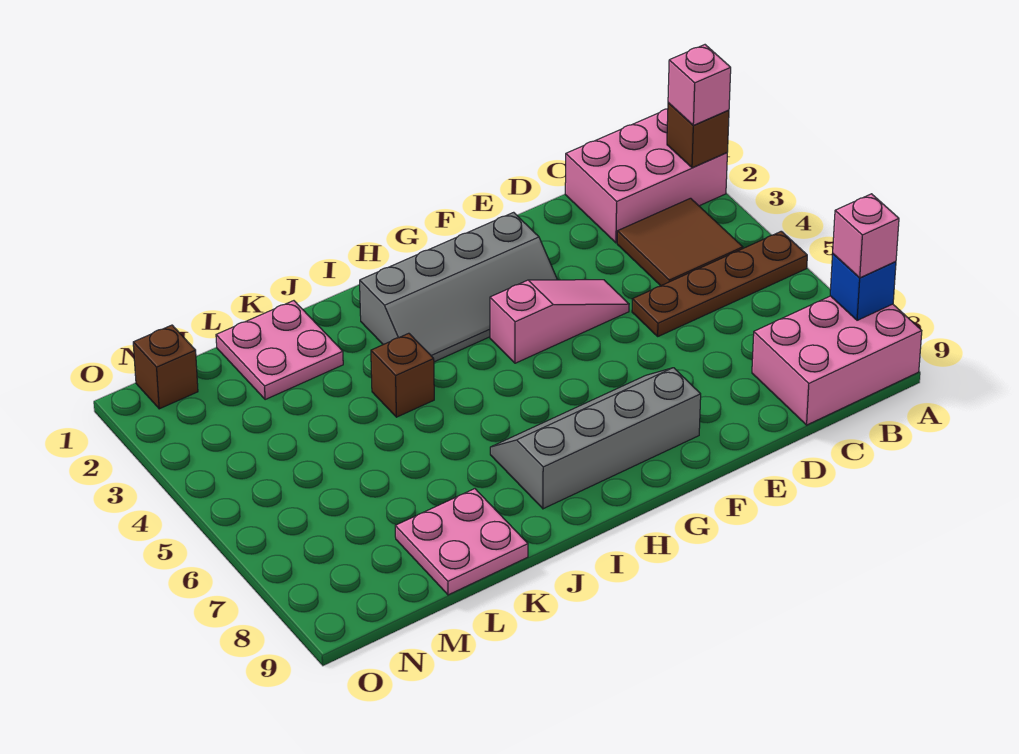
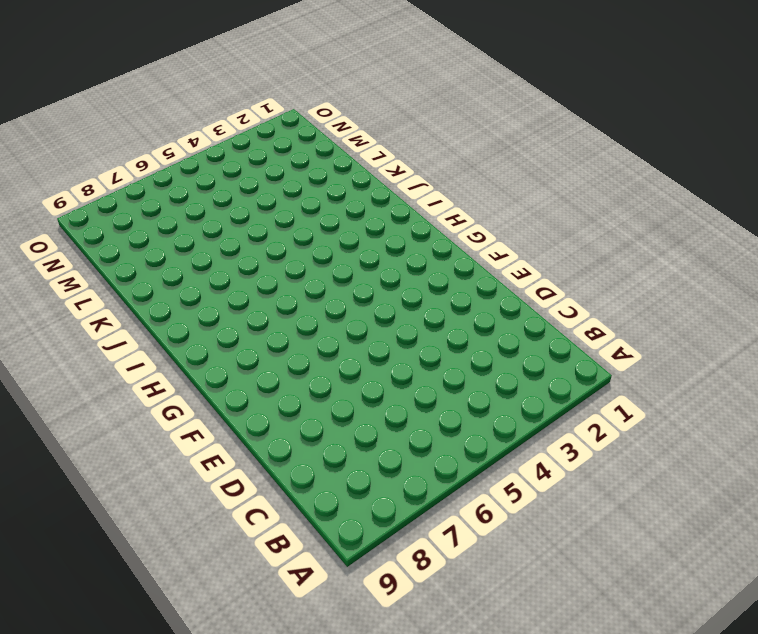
none -> pink brick A1:C2 level 1
none -> brown plate A5:D5 level 1
none -> pink brick A8:C9 level 1

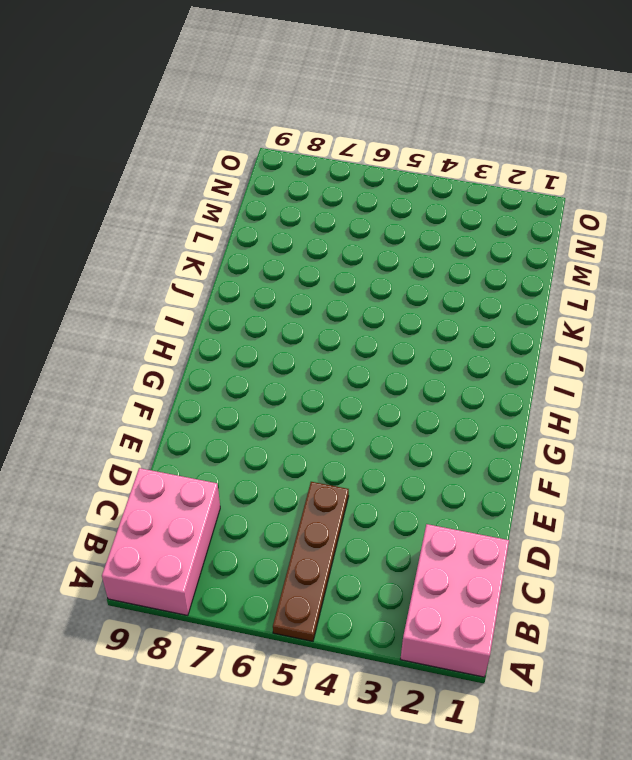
none -> brown tile B3:C4 level 1
none -> pink slope E4:G4 level 1 top G
none -> grey slope F2:I3 level 1 top 2

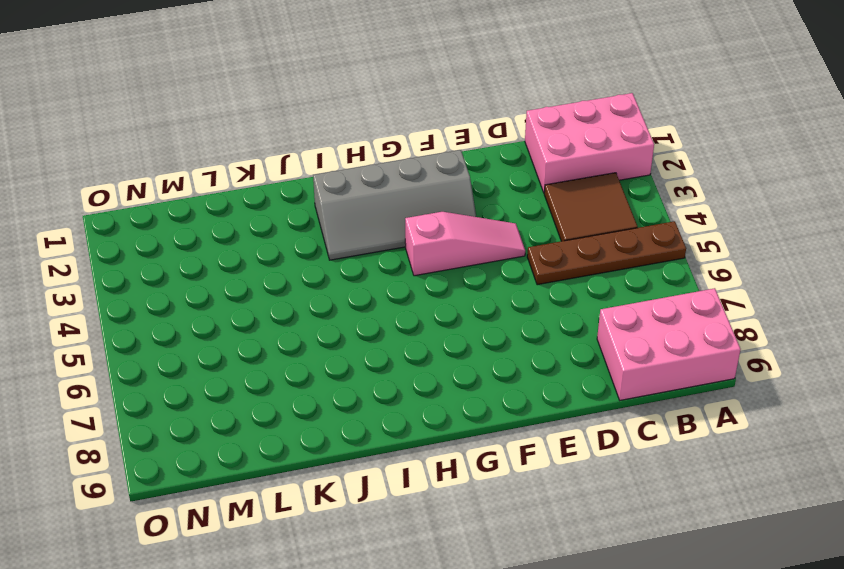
none -> grey slope F7:I8 level 1 top 8
none -> brown brick J4 level 1
none -> pink plate K1:L2 level 1

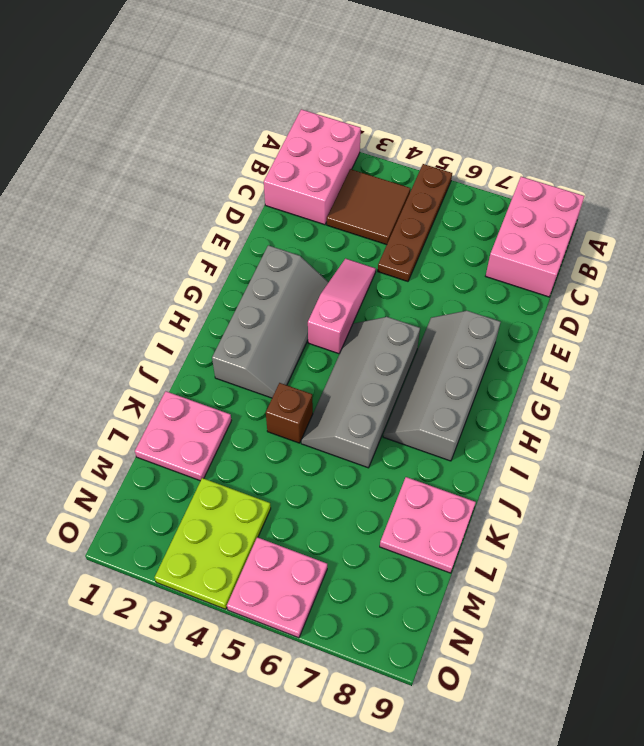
grey slope G5:J6 level 1 top 6 -> none
lime plate M3:O4 level 1 -> none
pink plate N5:O6 level 1 -> none
none -> brown brick N1 level 1
none -> brown brick A2 level 2
none -> blue brick A8 level 2

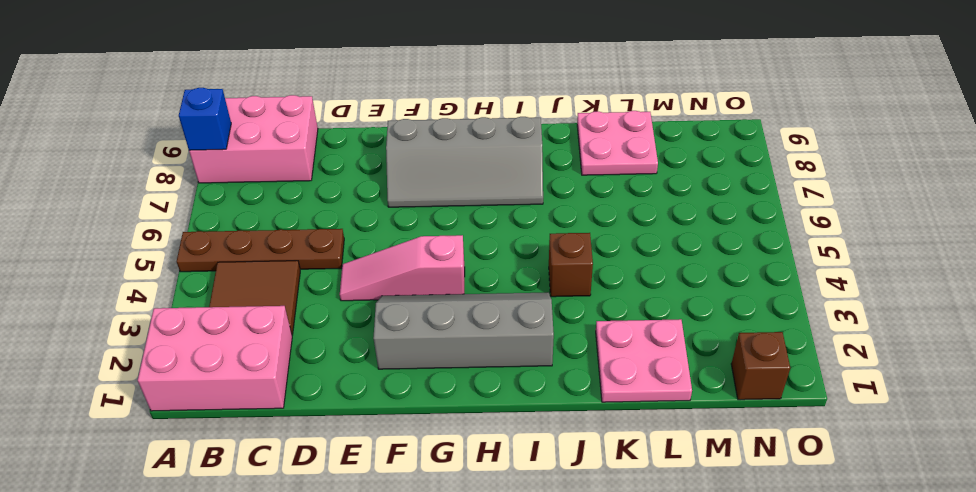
none -> brown brick A2 level 2
none -> pink brick A2 level 3
none -> pink brick A8 level 3

